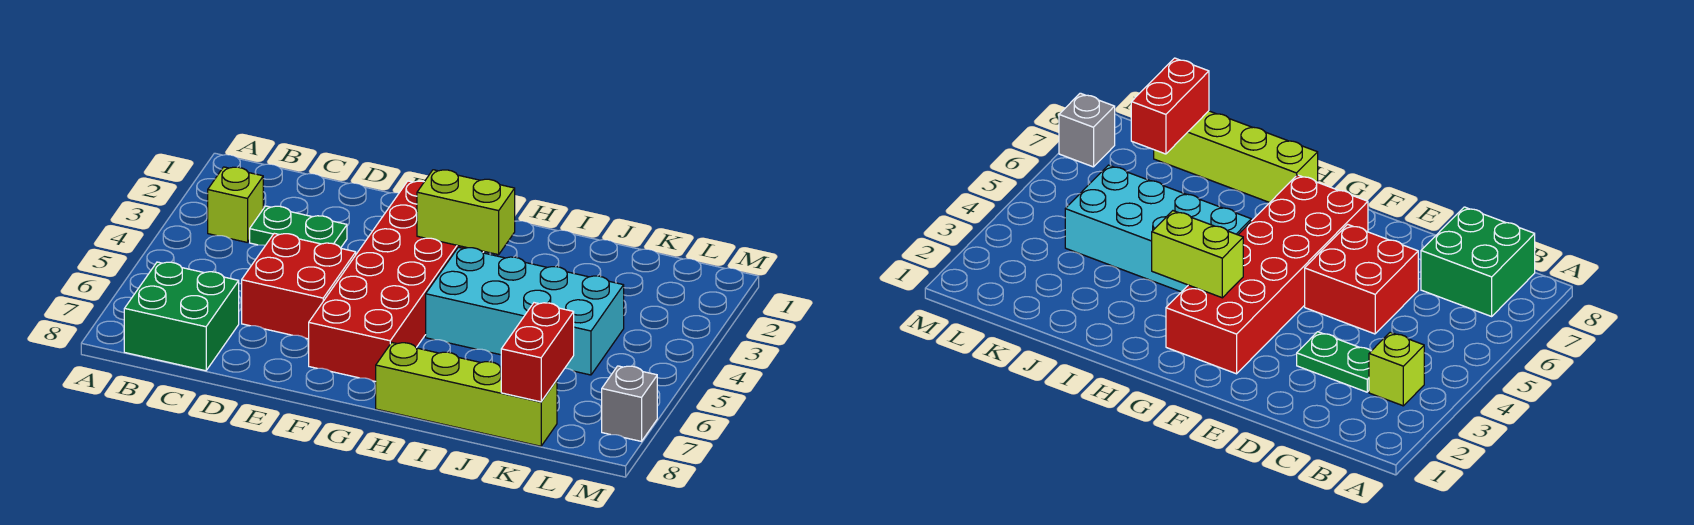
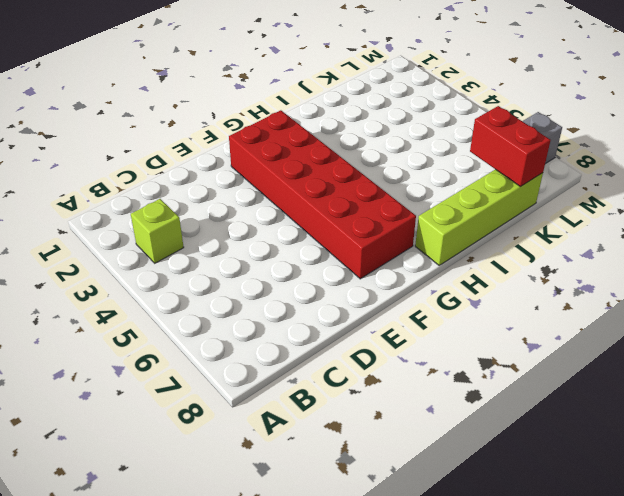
none -> green brick B7:C8 level 1
none -> green plate C3:D3 level 1

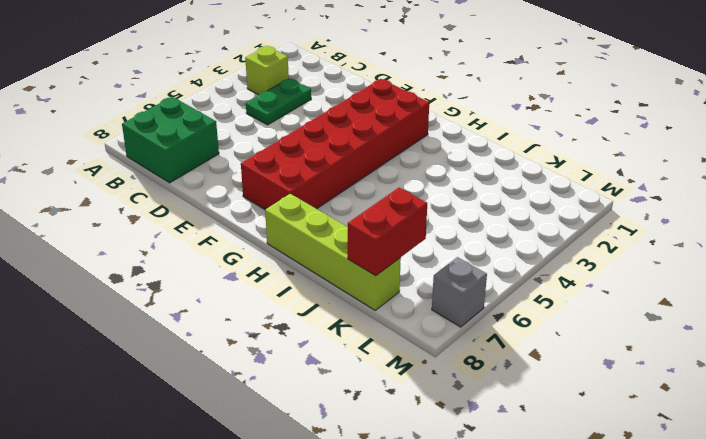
green plate C3:C4 level 1 -> green plate C3:D3 level 1
none -> red brick D5:E6 level 1
none -> cyan brick H4:K5 level 1

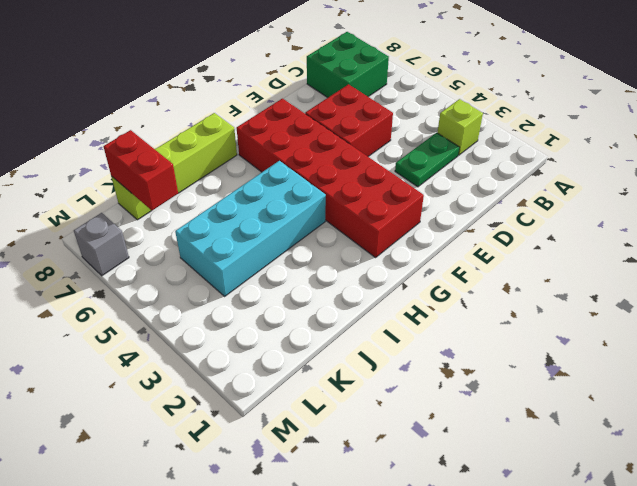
none -> lime brick G3:H3 level 2

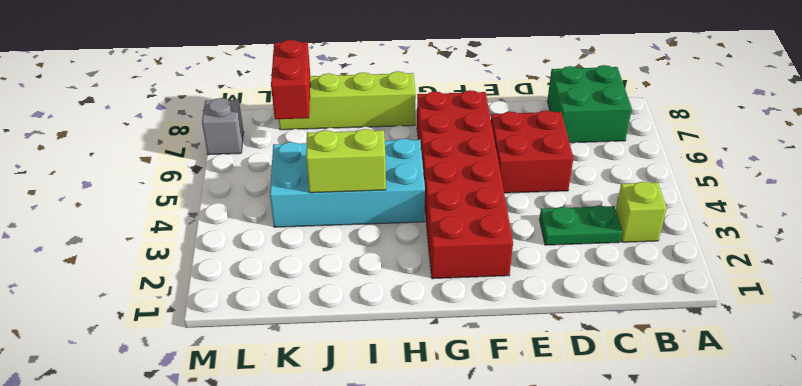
lime brick I4:J4 level 2 -> lime brick G3:H3 level 2

